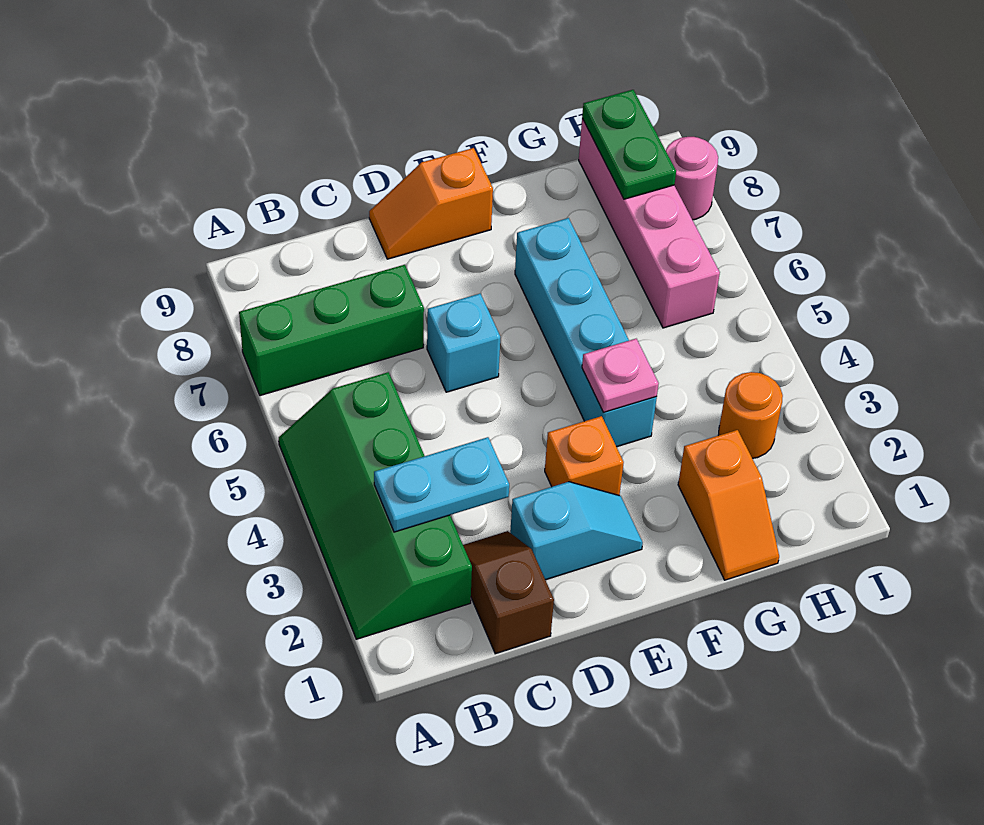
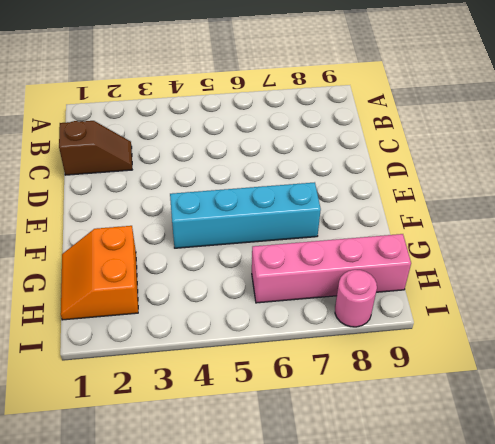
orange slope G1:H2 level 1 top 2 -> orange slope G1:G2 level 1 top 2
none -> green slope A2:B5 level 1 top B
none -> green brick A7:C7 level 1
none -> cyan slope D2:E2 level 1 top D

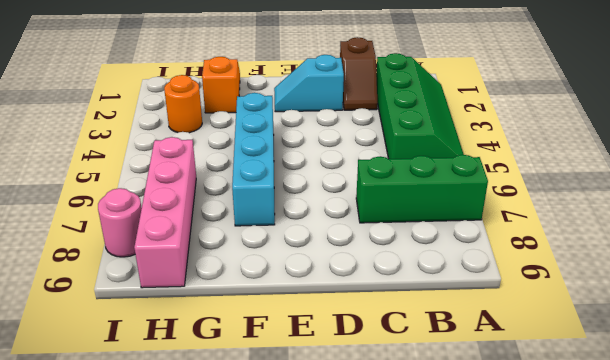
none -> cyan brick D6 level 1
none -> orange slope D9:E9 level 1 top E
none -> orange brick E3 level 1

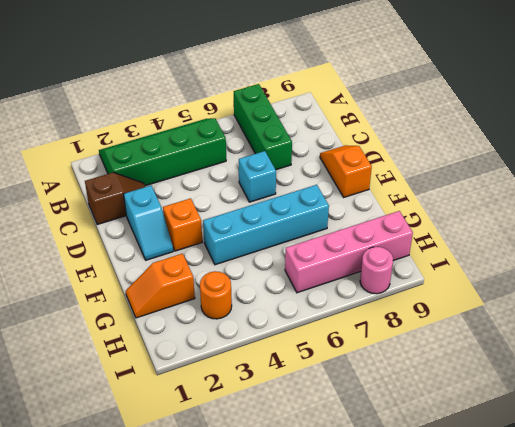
none -> cyan plate B3:C3 level 2
none -> pink plate F4 level 2
none -> green plate H8:H9 level 2

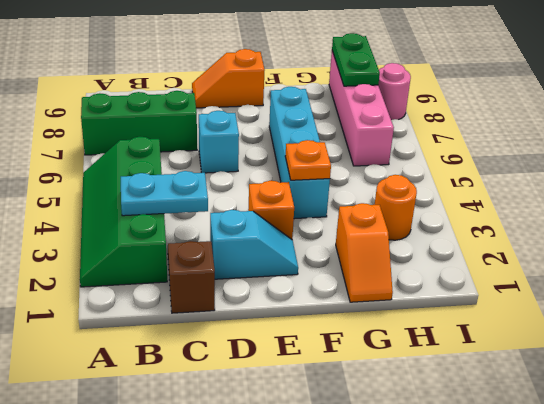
orange plate F4 level 2 -> pink plate F4 level 2

